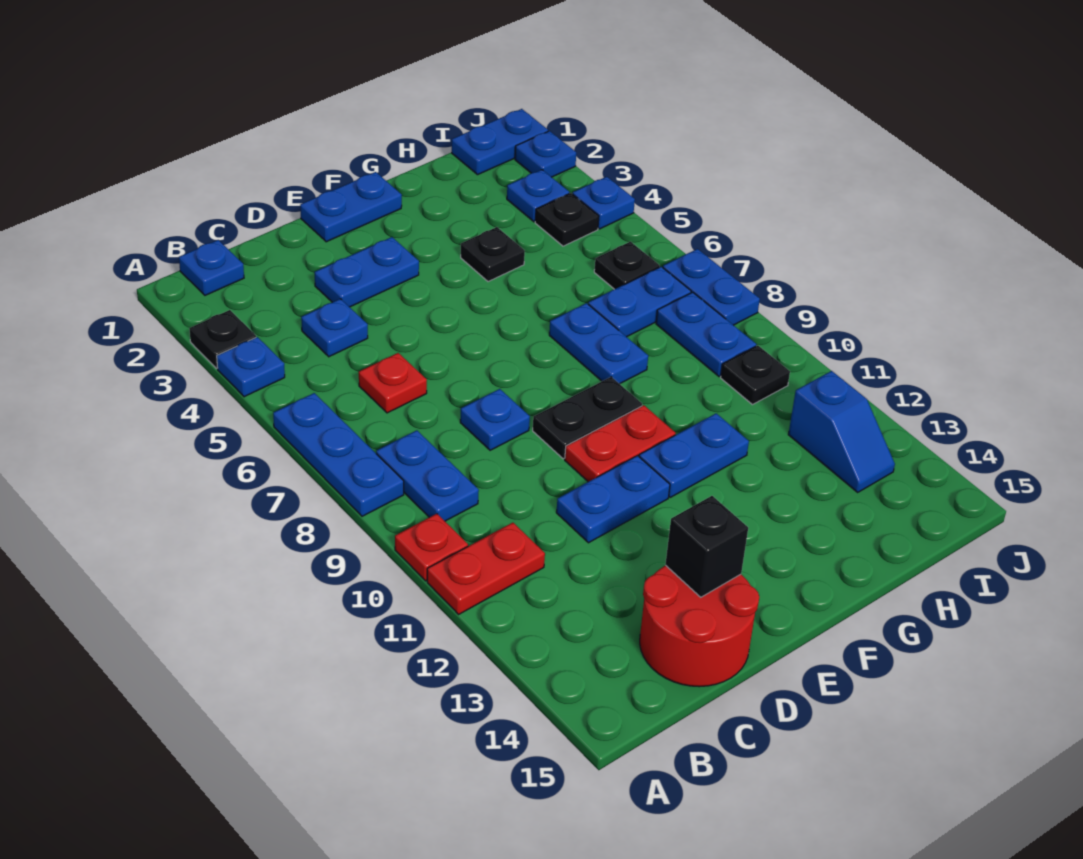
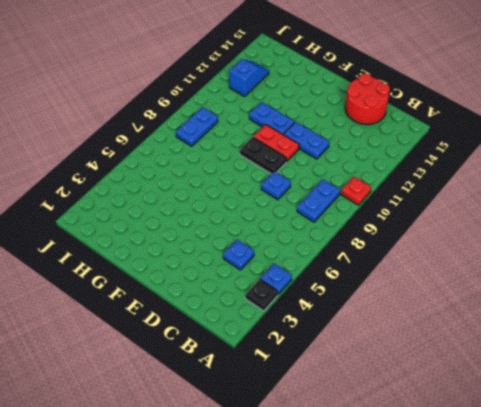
none -> blue plate A6:A8 level 1
none -> red plate A11:B11 level 1
none -> blue plate B1 level 1
none -> red plate C6 level 1

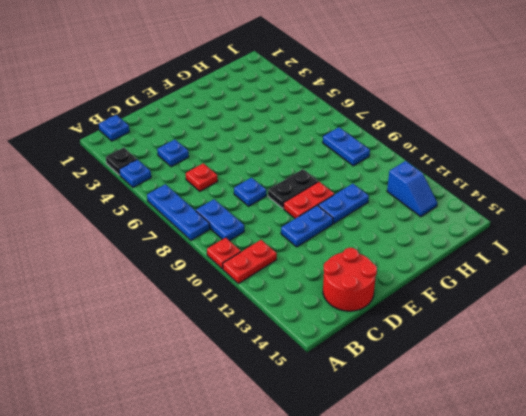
none -> blue plate D3:E3 level 1
none -> blue plate E1:F1 level 1
none -> black plate G4 level 1
none -> blue plate G7:G8 level 1

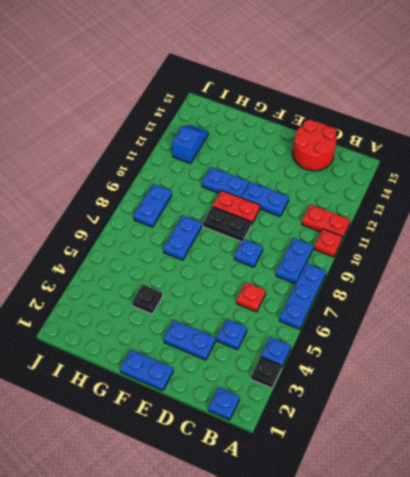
none -> blue plate H7:I7 level 1
none -> blue plate I1:J1 level 1
none -> blue plate I3 level 1
none -> black plate I4 level 1

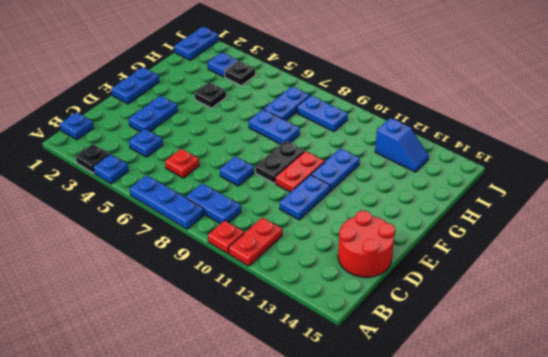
none -> black plate I6 level 1
none -> black plate I10 level 1
none -> blue plate J2 level 1
none -> blue plate J4 level 1

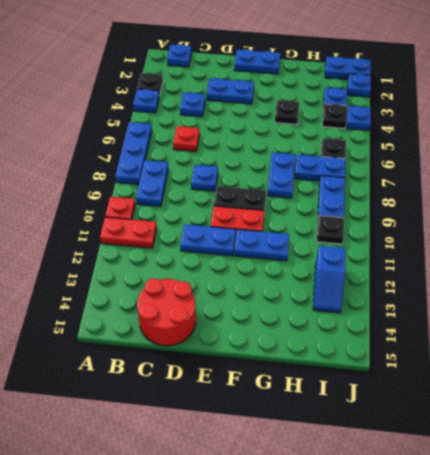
none -> blue plate J7:J8 level 1
none -> black brick D14 level 2

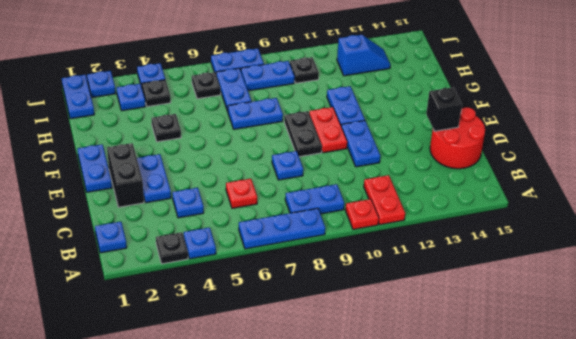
black brick D2:E2 level 1 -> none

